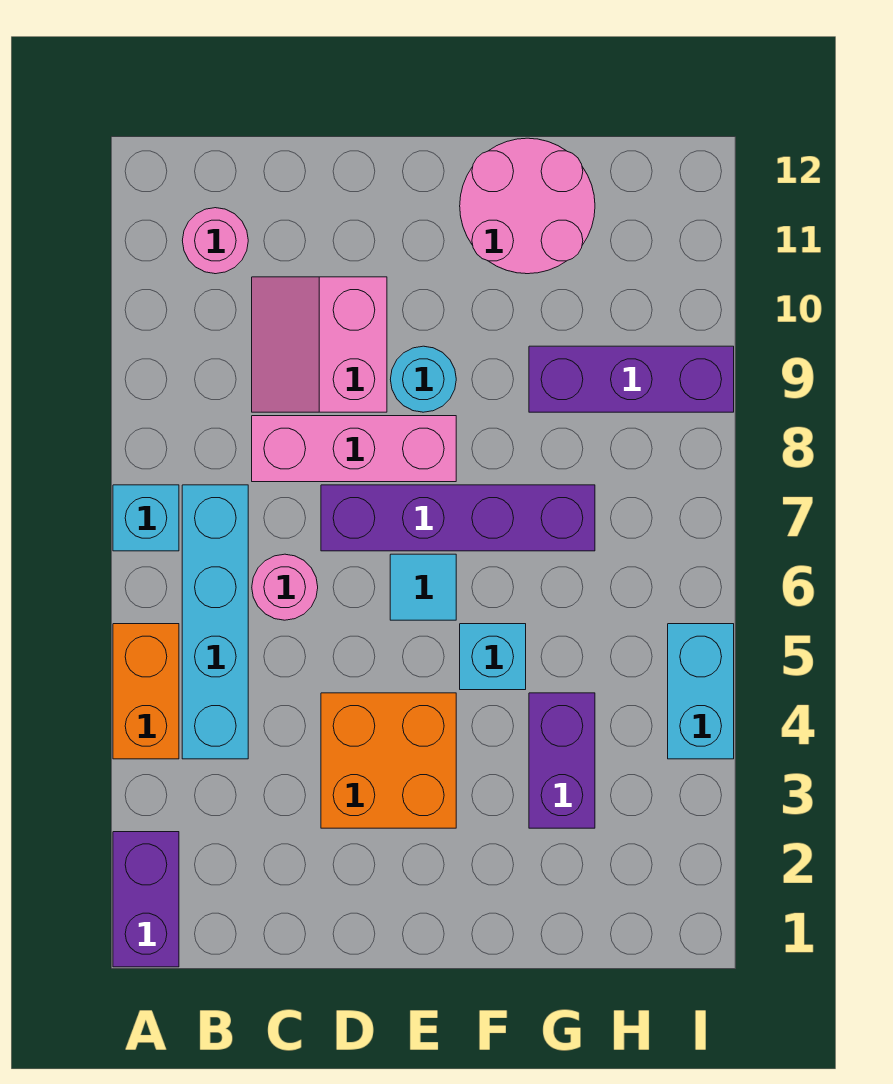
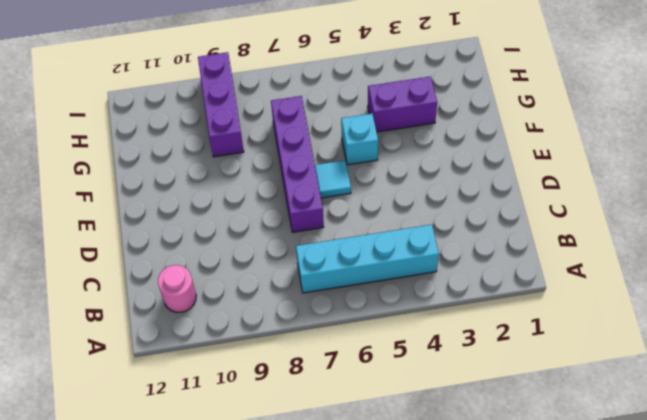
none -> purple brick A1:A2 level 1
none -> orange brick A4:A5 level 1
none -> cyan brick A7 level 1

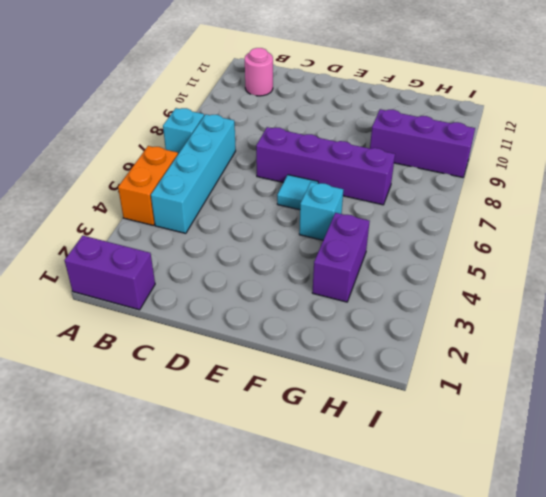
purple brick A1:B1 level 1 -> purple brick A1:A2 level 1
none -> pink round brick C6 level 1
none -> pink brick C8:E8 level 1
none -> pink slope C9:D10 level 1 top D

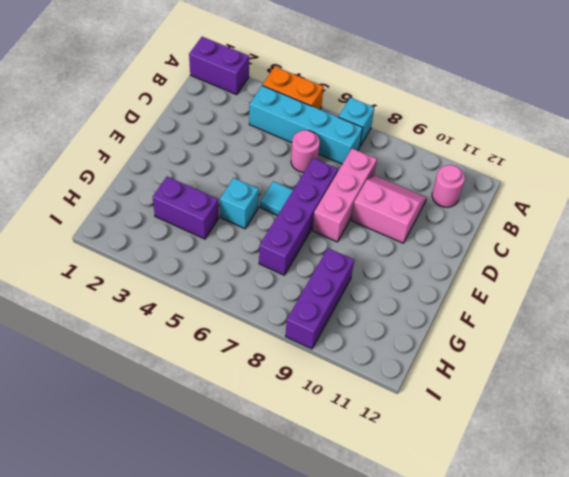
none -> orange brick D3:E4 level 1
none -> cyan round brick E9 level 1
none -> pink round brick F11:G12 level 1

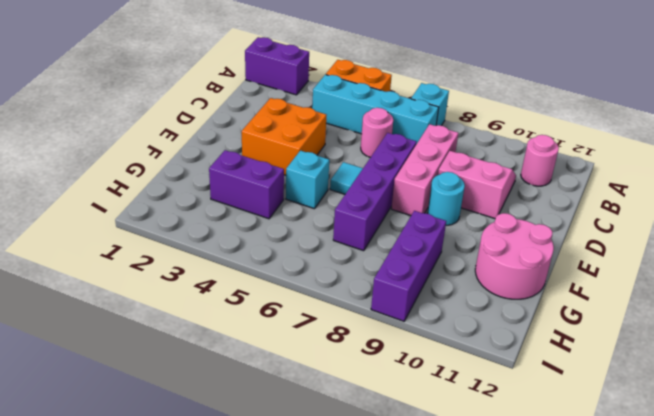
none -> cyan brick I4:I5 level 1

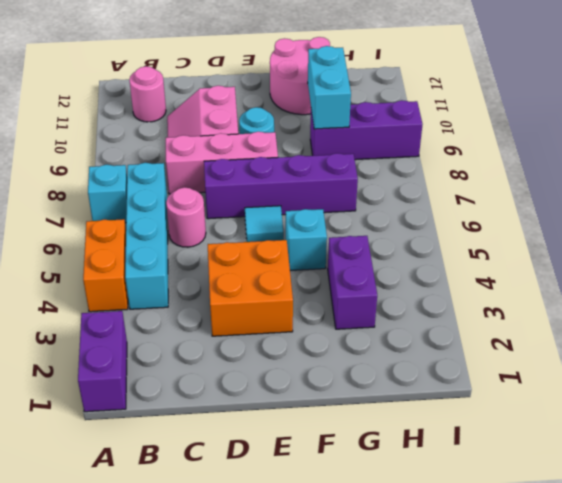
cyan brick G9:G10 level 2 -> cyan brick I4:I5 level 1

